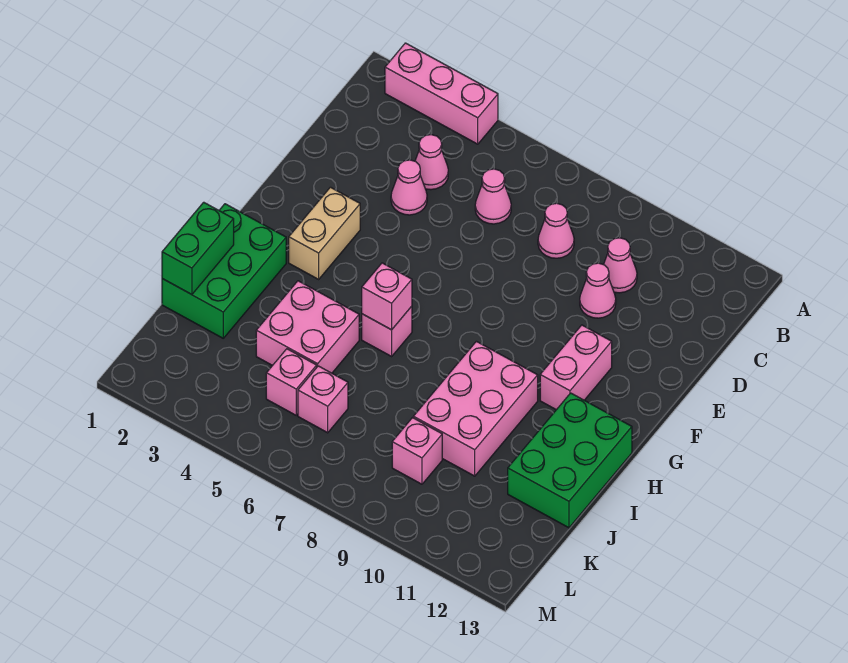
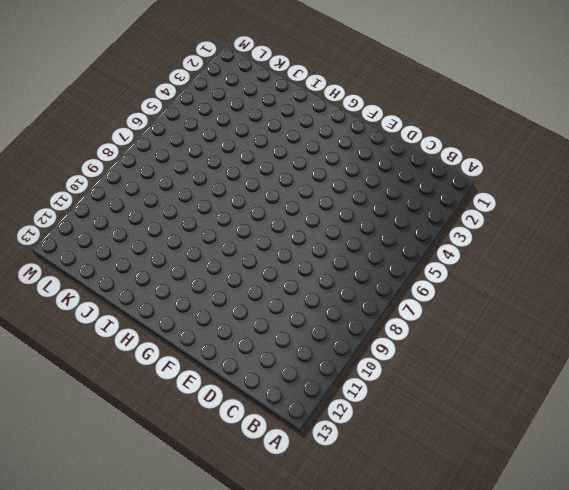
none -> pink brick A2:A4 level 1
none -> pink cone C4 level 1
none -> pink cone C6 level 1

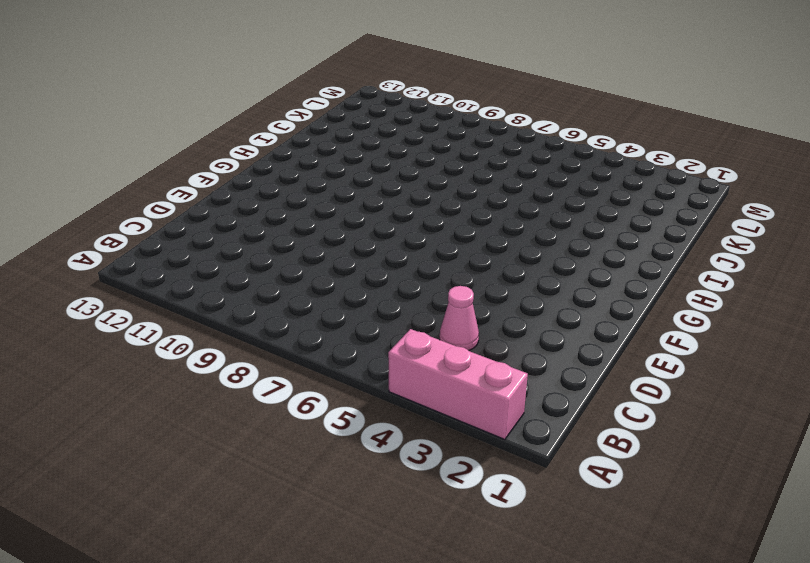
none -> pink cone C6 level 1
none -> pink cone C8 level 1
none -> pink cone C10 level 1

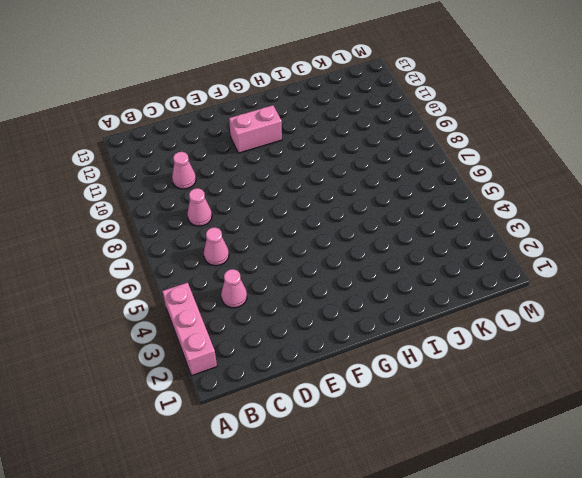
none -> pink cone D4 level 1
none -> pink cone D10 level 1
none -> tan brick F3:G3 level 1

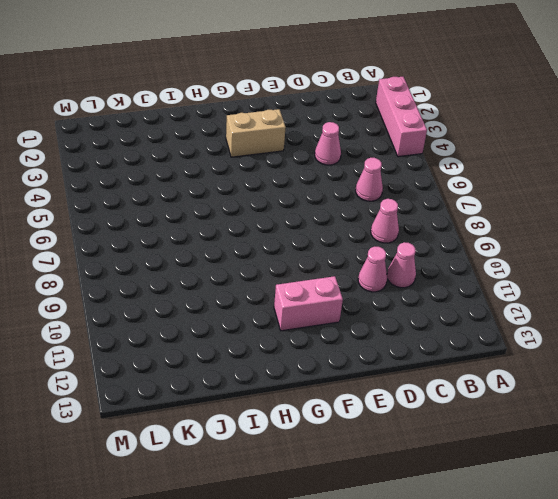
none -> pink cone C4 level 1
none -> green brick H1:J2 level 1
none -> pink brick H6 level 1

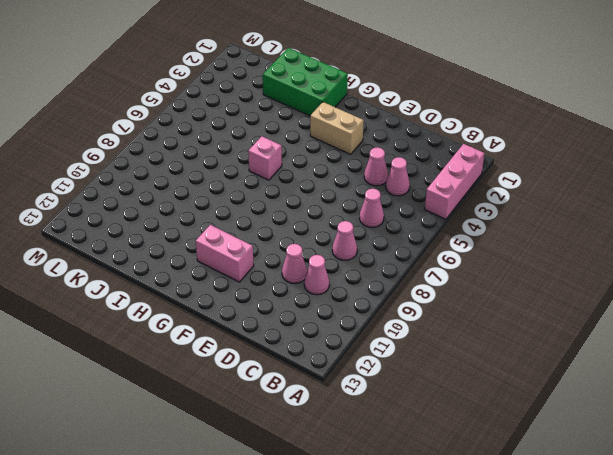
none -> pink brick H9:J10 level 1
none -> green brick H12:J13 level 1
none -> pink brick I4:J5 level 1

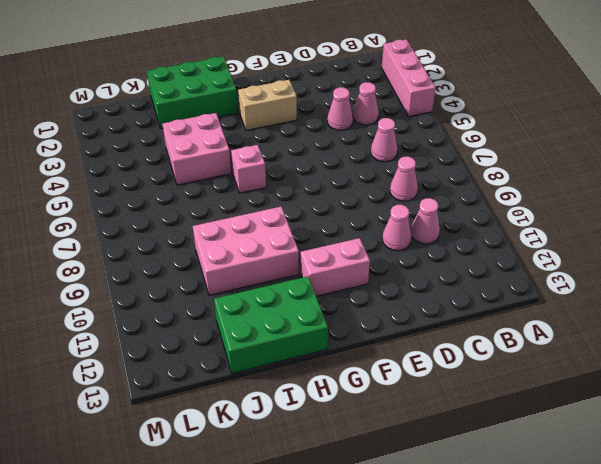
none -> pink brick K5 level 1
none -> pink brick K6 level 1
none -> pink brick K9 level 1

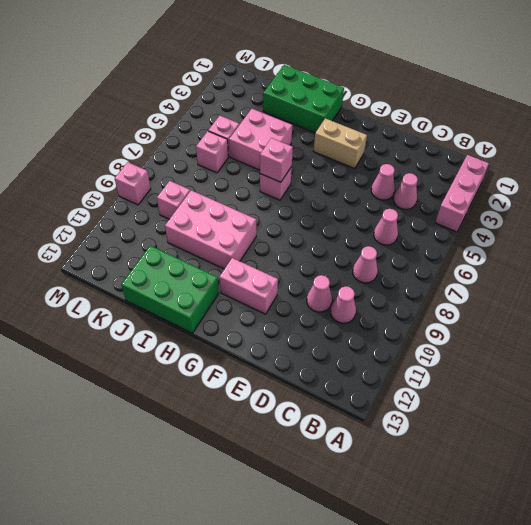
pink brick M9 level 1 -> none
none -> green brick I1:J1 level 2

